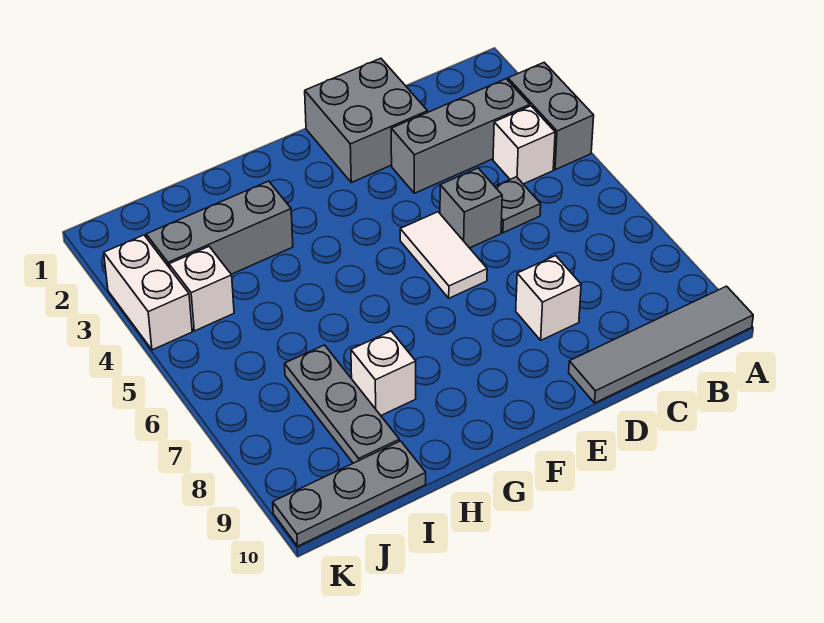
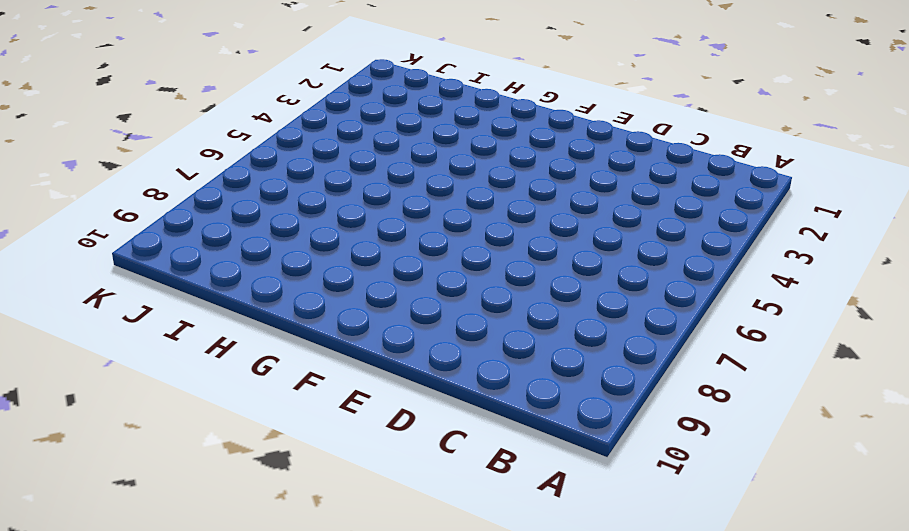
none -> grey brick A3:A4 level 1
none -> grey tile A10:D10 level 1
none -> grey brick B3:D3 level 1

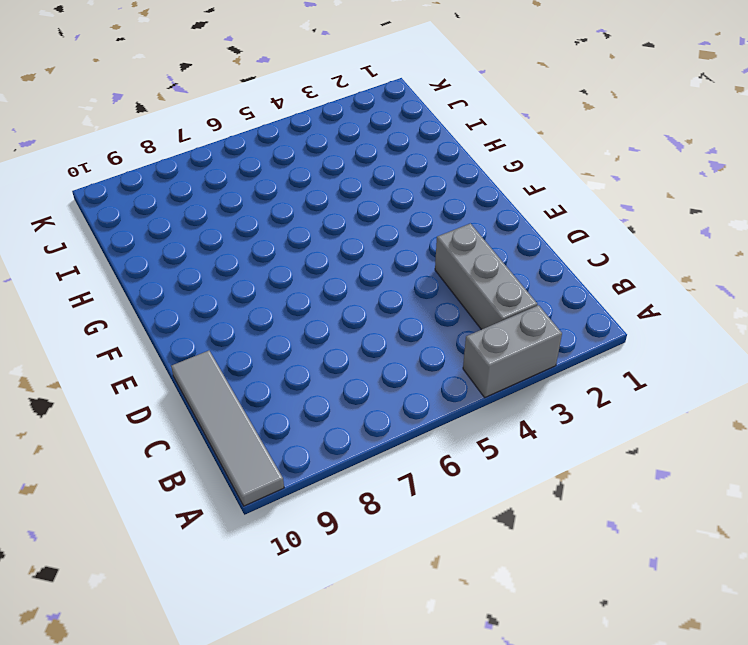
none -> white brick B4 level 1
none -> grey plate C5 level 1
none -> grey brick D1:E2 level 1

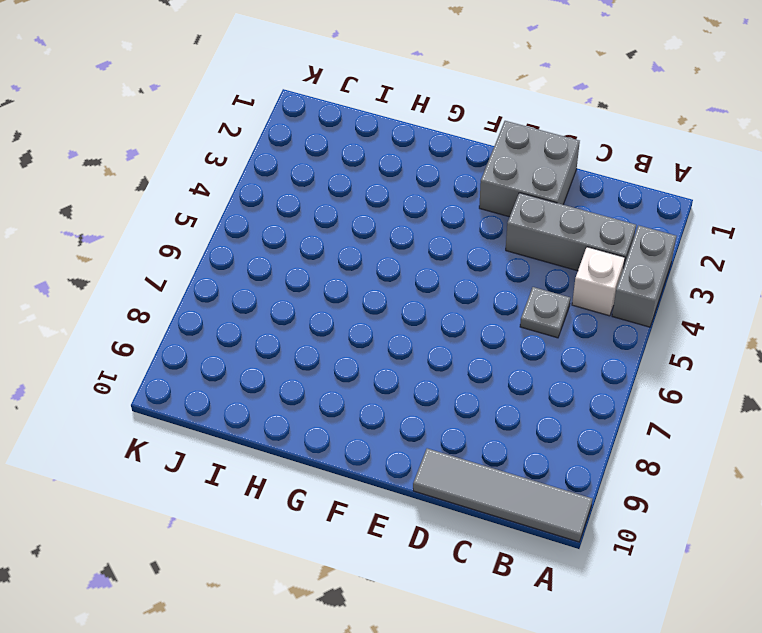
none -> grey brick D5 level 1
none -> white brick D8 level 1
none -> white tile E5:E6 level 1

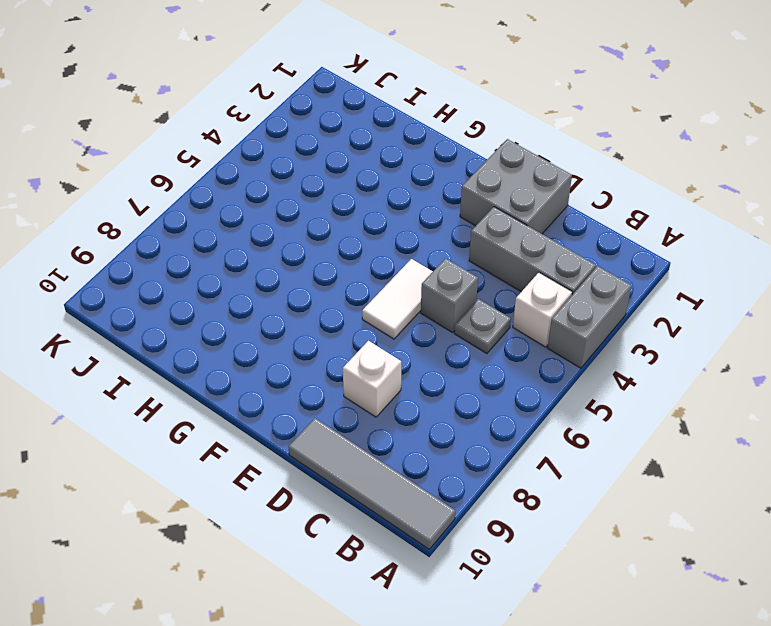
none -> grey brick H3:J3 level 1
none -> white brick H8 level 1
none -> grey plate I7:I9 level 1

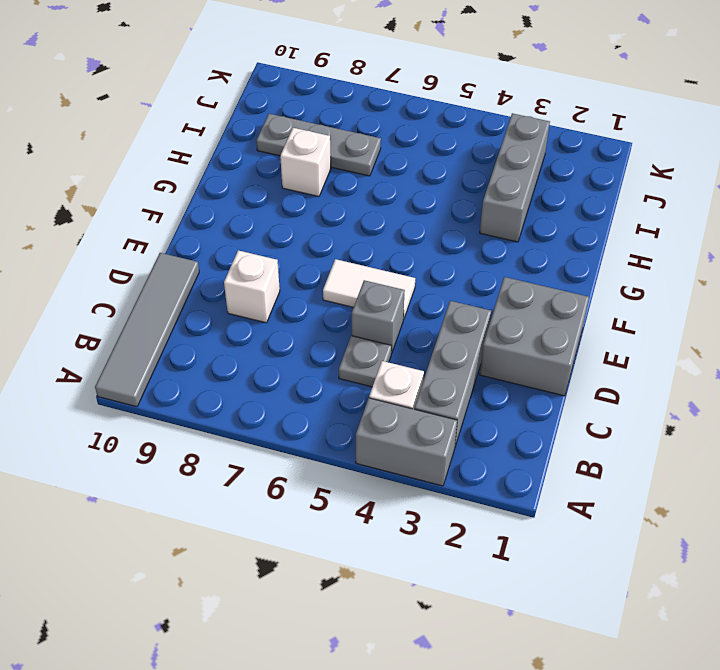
none -> grey plate I10:K10 level 1
none -> white brick J4 level 1
none -> white brick K3:K4 level 1

